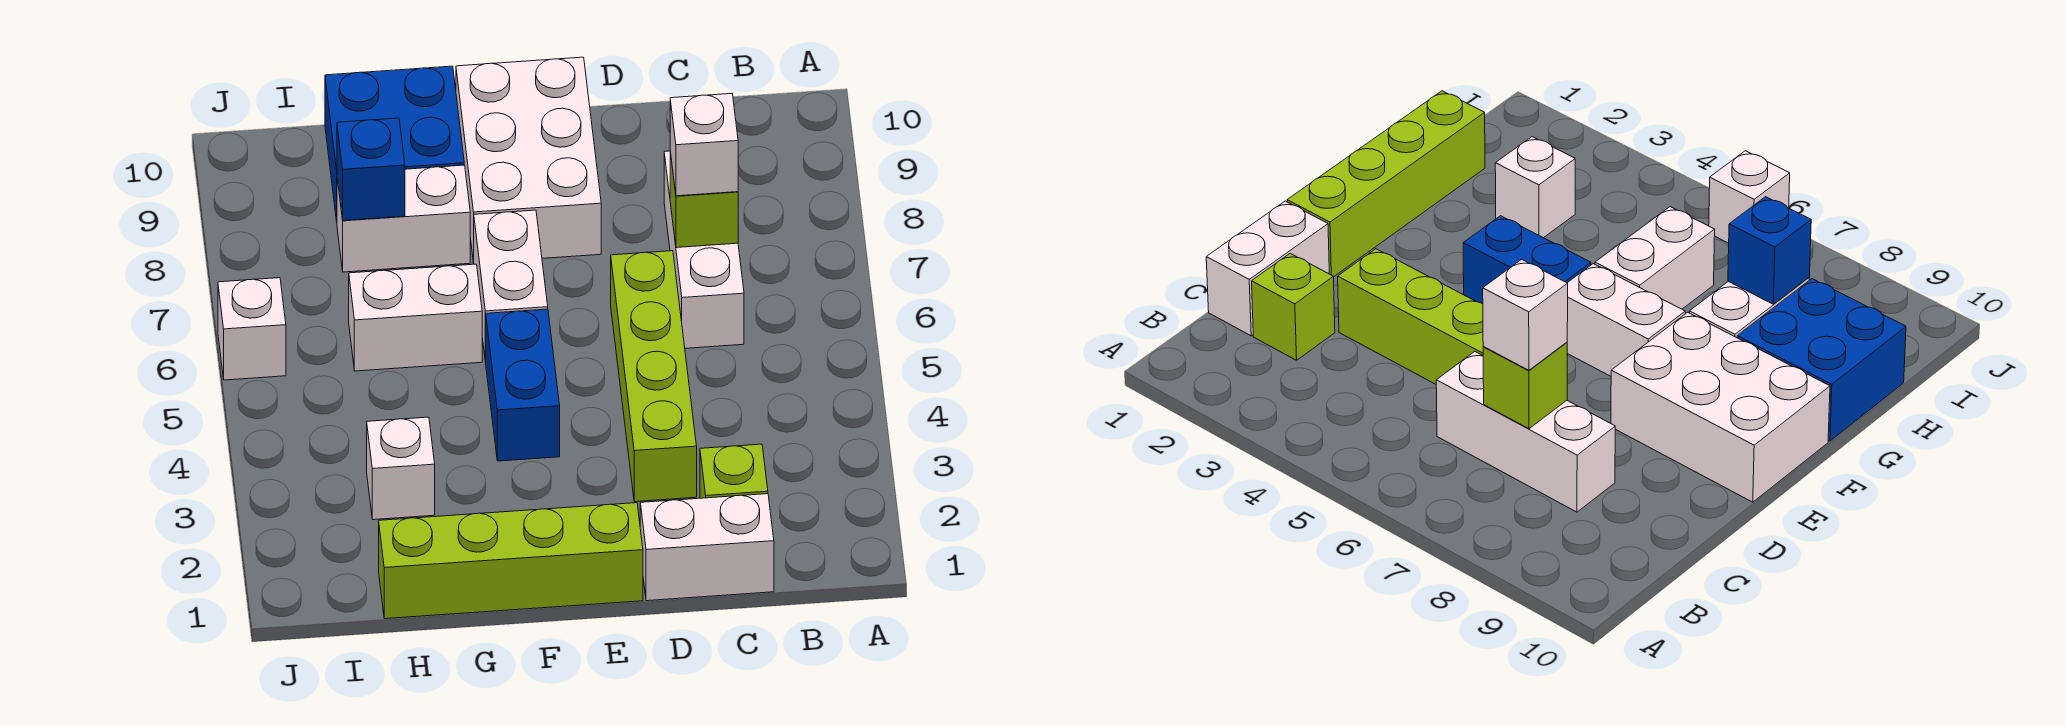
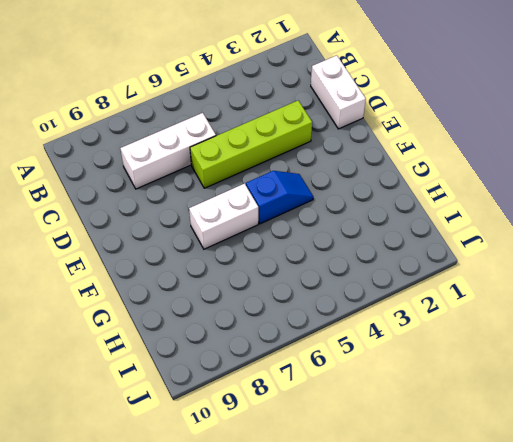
blue slope F4:F5 level 1 top 5 -> blue brick F4:F5 level 1
none -> lime brick C2 level 1
none -> lime brick E1:H1 level 1
none -> white brick E8:F10 level 1

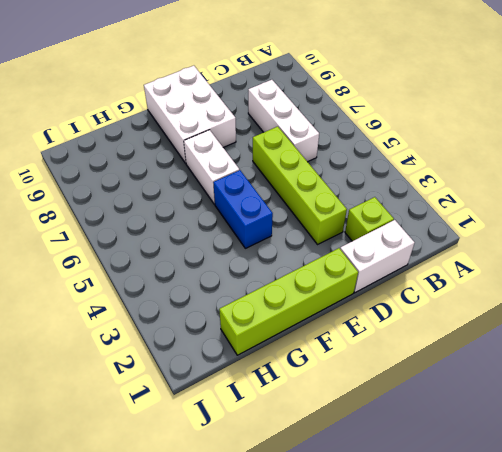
none -> white brick G6:H6 level 1
none -> white brick G8:H8 level 1
none -> blue brick G9:H10 level 1

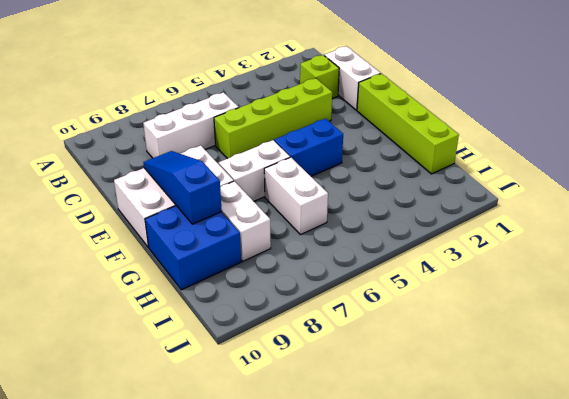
blue slope E9:G9 level 2 top G -> none
none -> white brick H3 level 1
none -> white brick J6 level 1
none -> lime brick C7 level 2

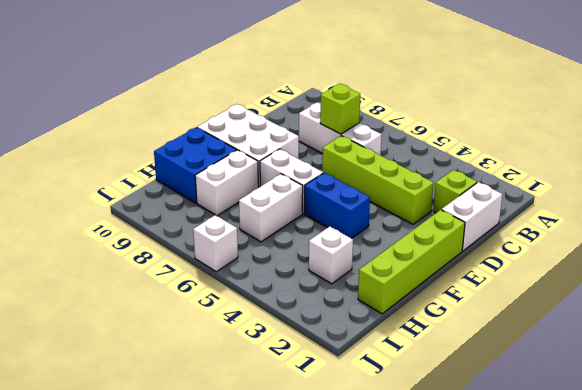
none -> blue brick H8 level 2
none -> white brick C7 level 3

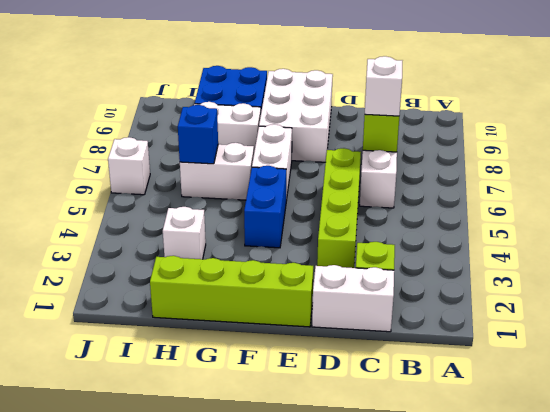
blue brick H6 level 2 -> blue brick H8 level 2

